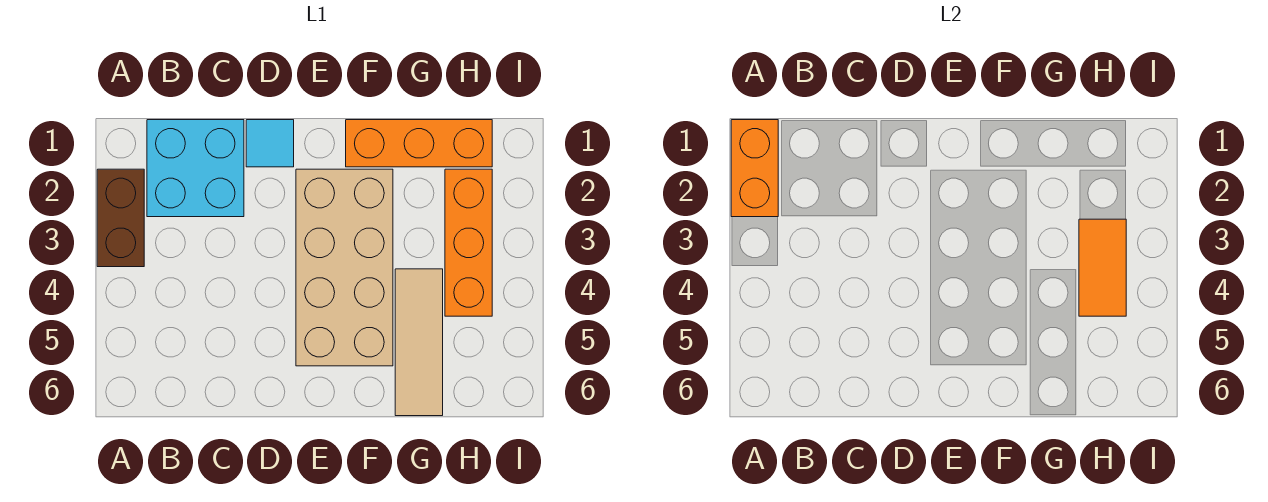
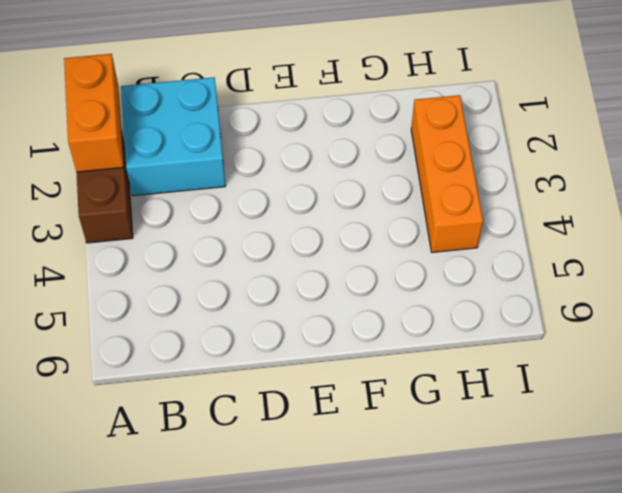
none -> cyan tile D1 level 1
none -> tan brick E2:F5 level 1

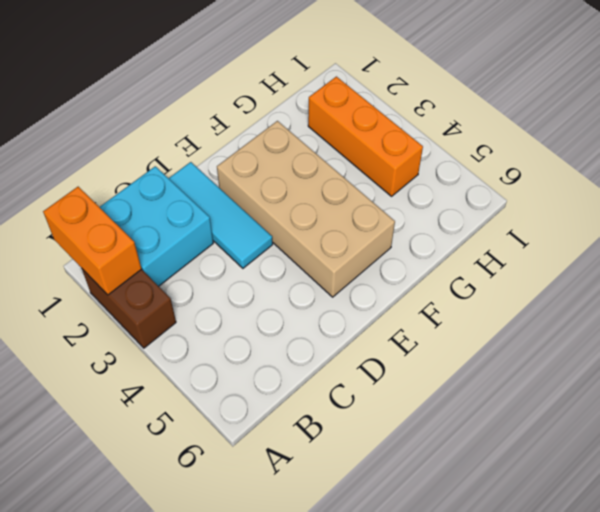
cyan tile D1:D3 level 1 -> cyan tile D1 level 1
none -> orange brick F1:H1 level 1
none -> tan tile G4:G6 level 1

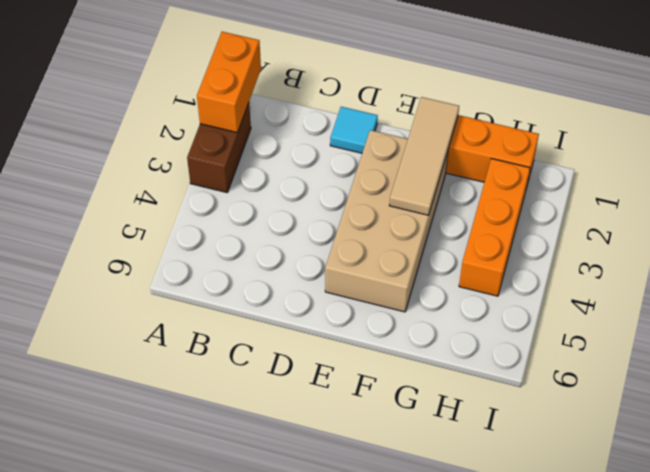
tan tile F1:F3 level 2 -> tan tile G4:G6 level 1
none -> cyan brick B1:C2 level 1
none -> orange tile H3:H4 level 2

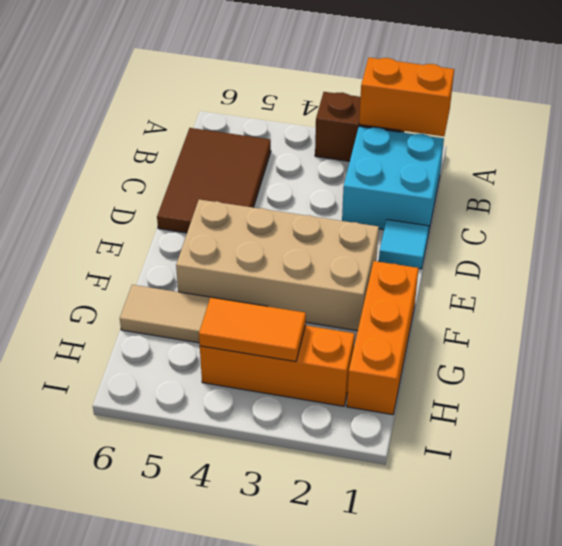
brown tile B5:D6 level 1 -> none

